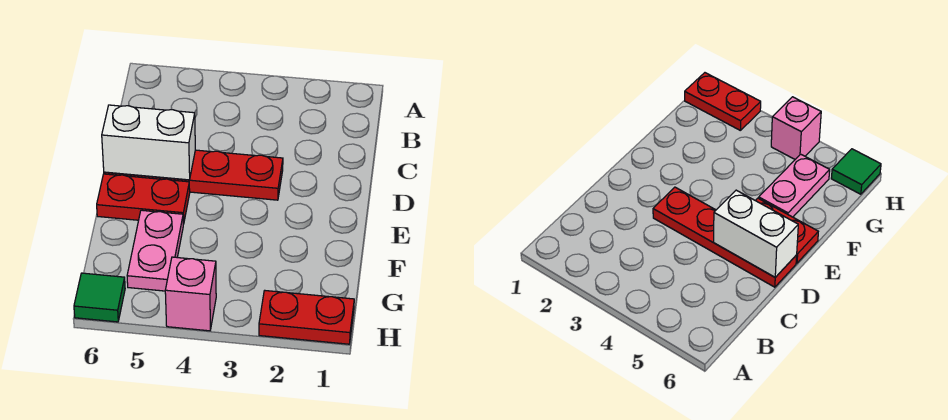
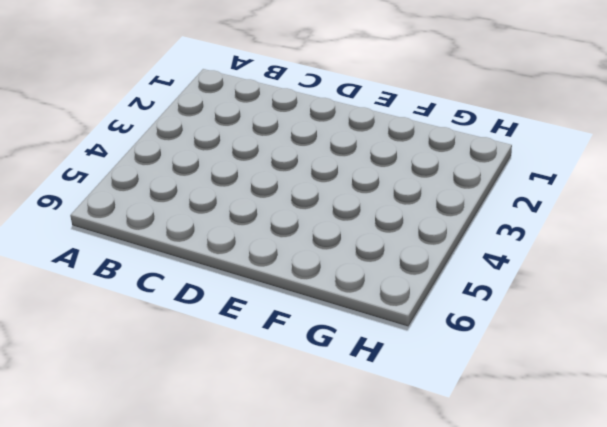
none -> red plate D3:D6 level 1
none -> red plate E5:E6 level 1

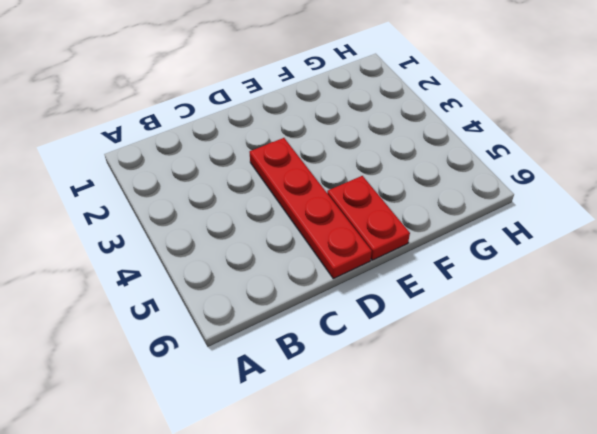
none -> pink plate F5:G5 level 1
none -> red plate H1:H2 level 1

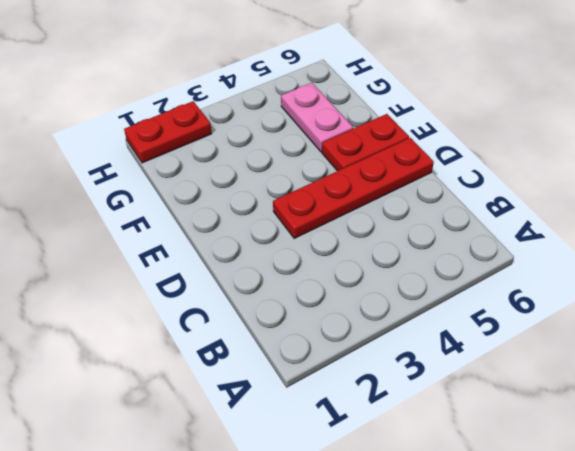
none -> pink brick H4 level 1
none -> green tile H6 level 1

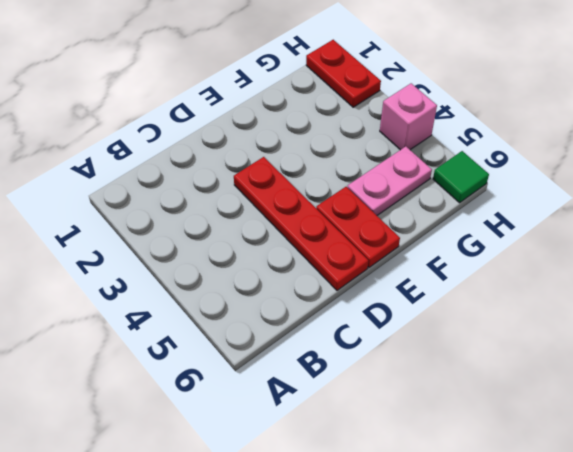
none -> white brick D5:D6 level 2

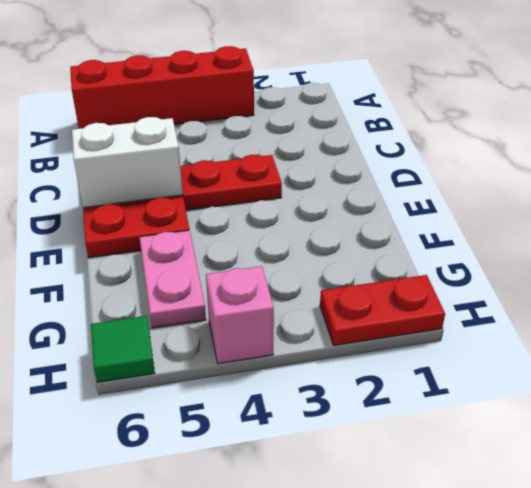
red brick A3:A6 level 1 -> none

